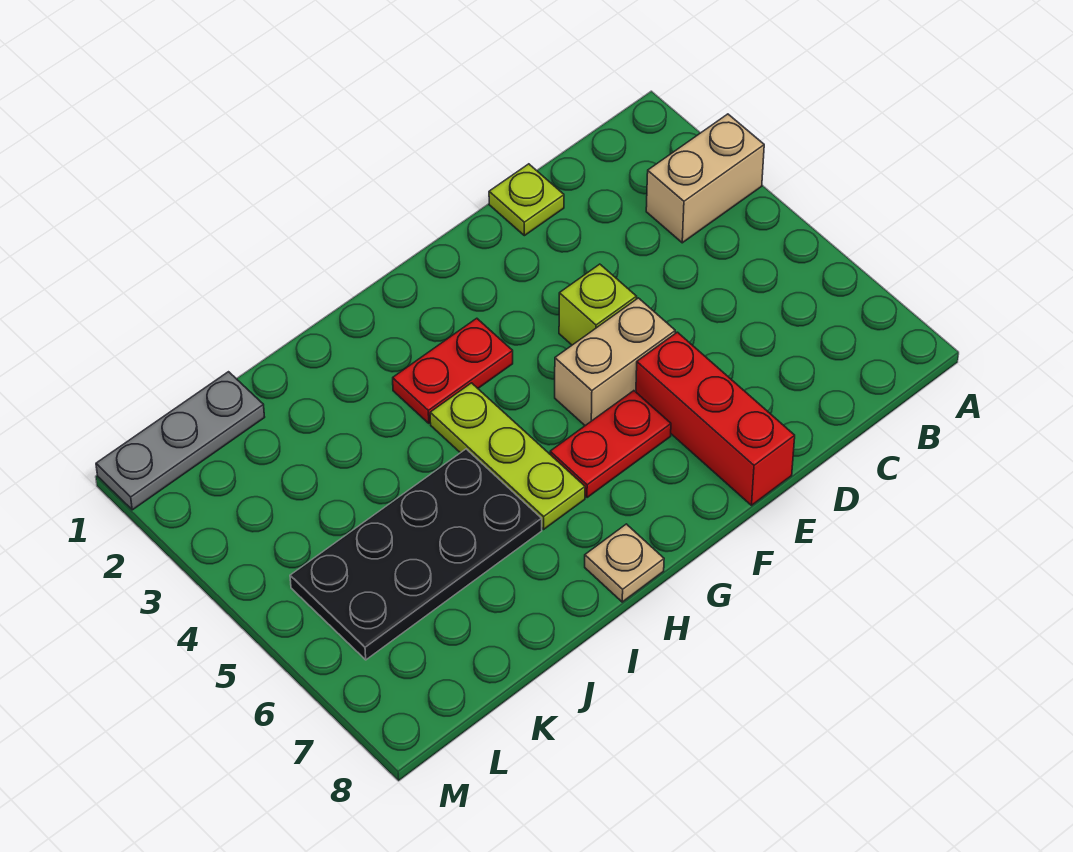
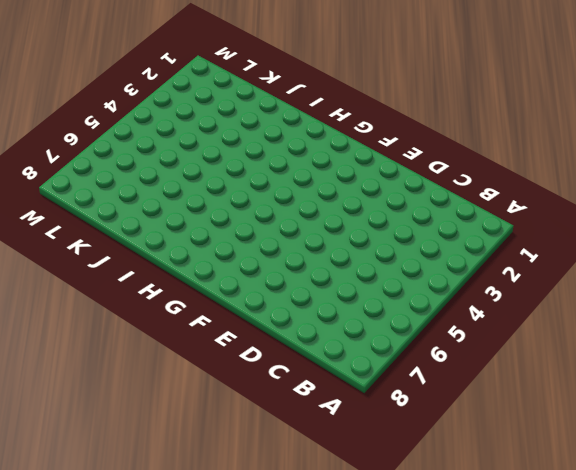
none -> tan brick A3:B3 level 1
none -> lime plate D1 level 1

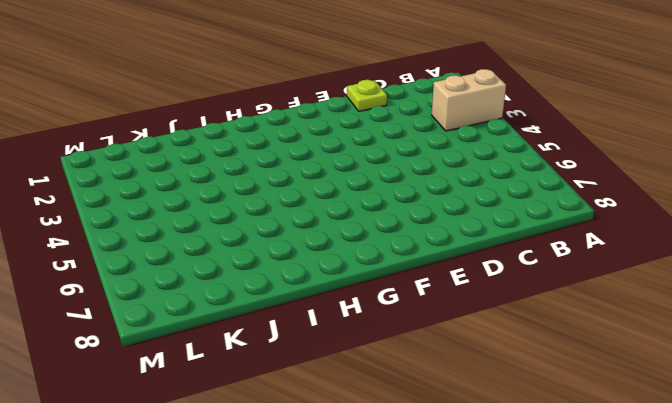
none -> lime brick E4 level 1
none -> tan brick E5:F5 level 1

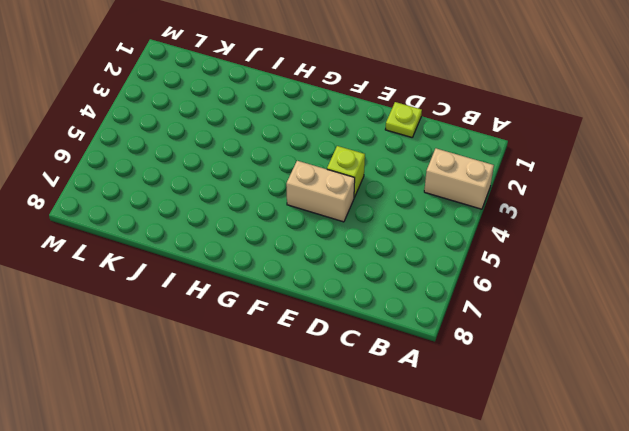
none -> red brick E6:E8 level 1
none -> red plate F6:G6 level 1

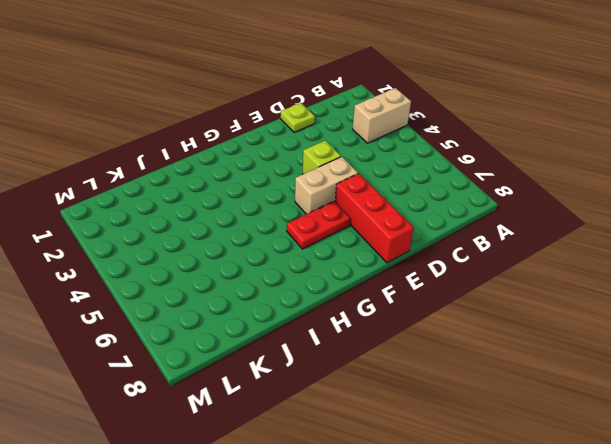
none -> red plate G3:H3 level 1
none -> lime plate H4:H6 level 1

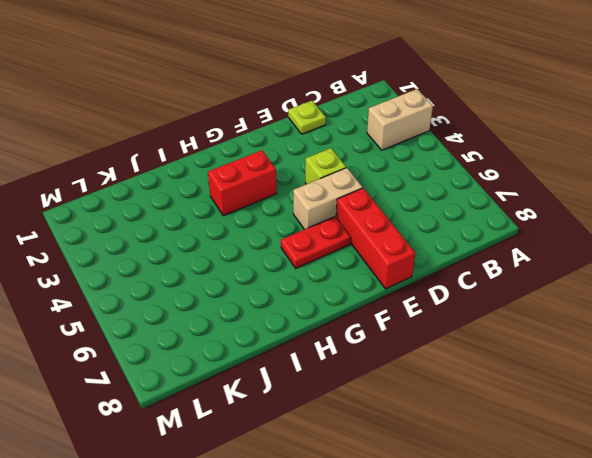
red brick G3:H3 level 1 -> red plate G3:H3 level 1
none -> lime plate H4:H6 level 1
none -> tan plate H8 level 1

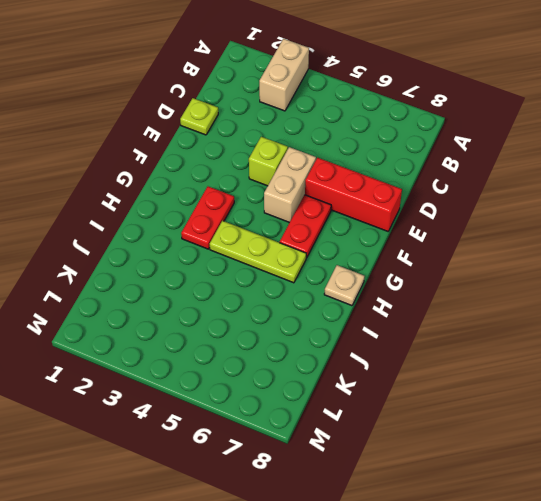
none -> black plate I5:L6 level 1
none -> grey plate K1:M1 level 1

